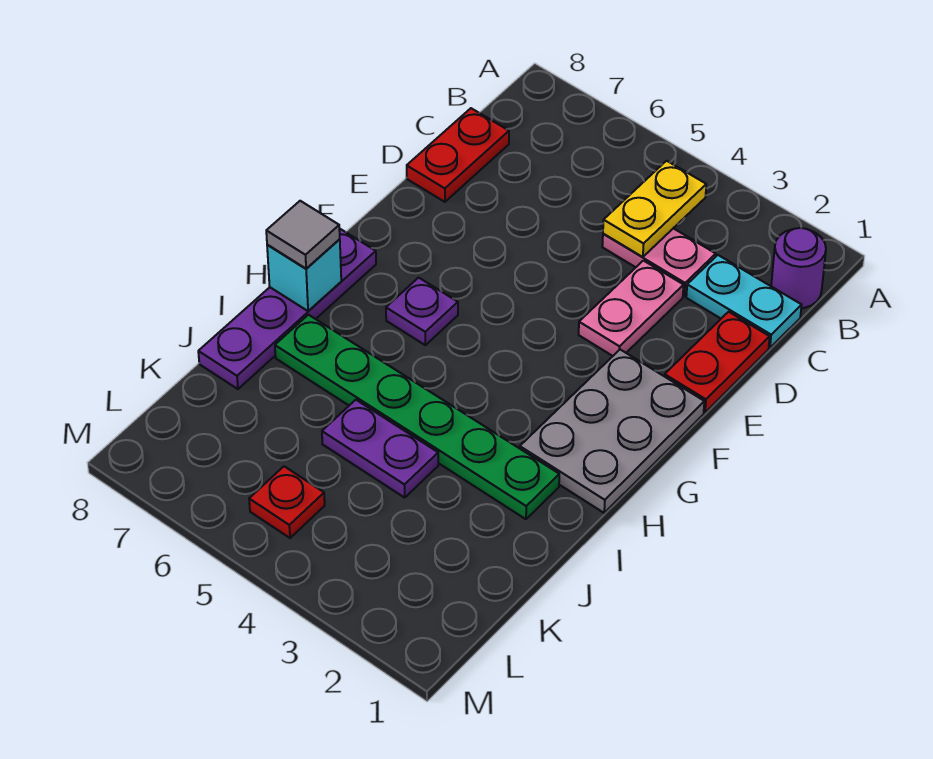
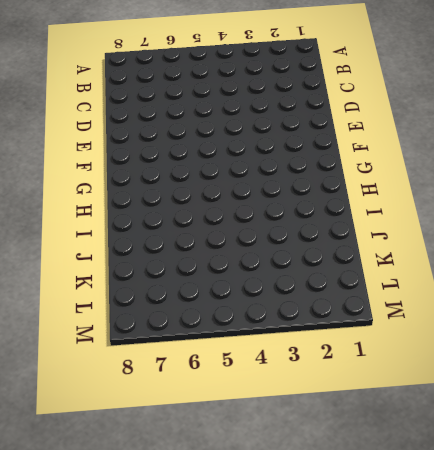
none -> purple round brick B1 level 1
none -> cyan plate C1:C2 level 1
none -> pink plate C3:C4 level 1

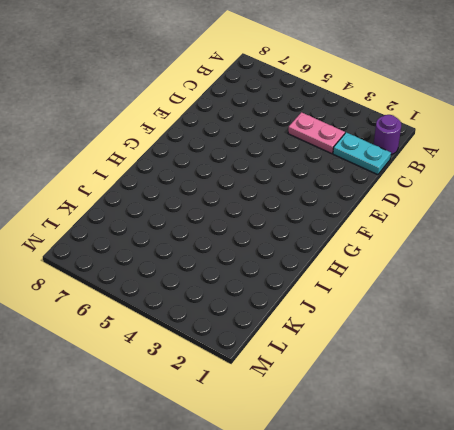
none -> red plate C8:D8 level 1
none -> red plate D1:E1 level 1
none -> pink plate D3:E3 level 1

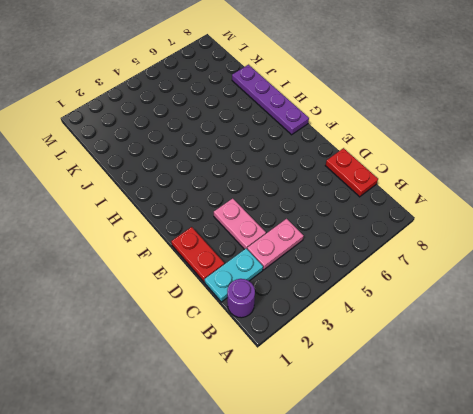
none -> grey plate F1:H2 level 1
none -> purple plate G6 level 1
none -> green plate I2:I7 level 1

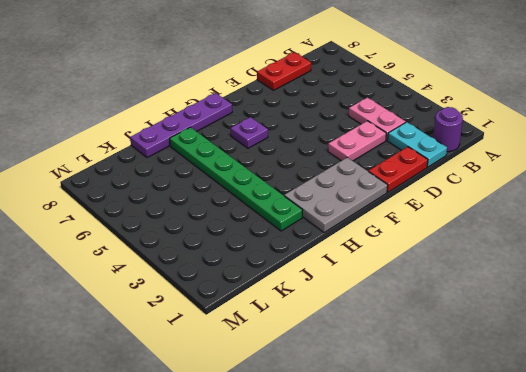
none -> purple plate J4:J5 level 1
none -> red plate L5 level 1
none -> yellow plate B4:C4 level 2

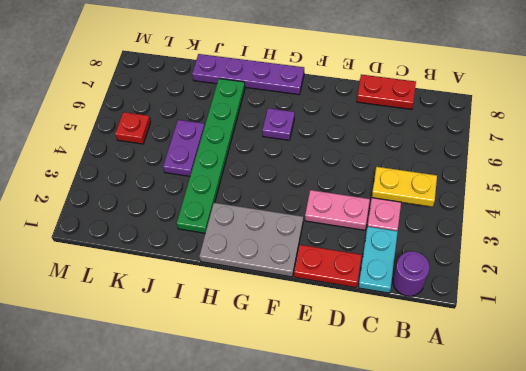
none -> cyan brick H8 level 2
none -> grey tile H8 level 3

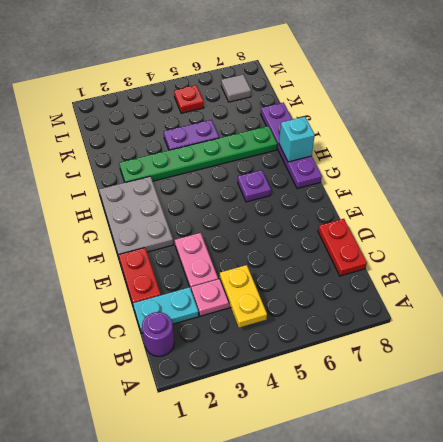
grey tile L7 level 1 -> grey tile H8 level 3

